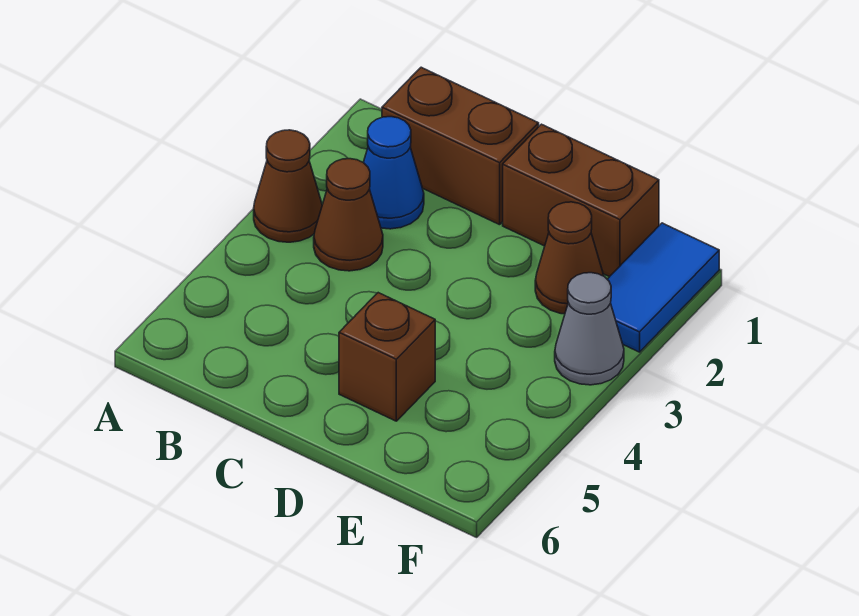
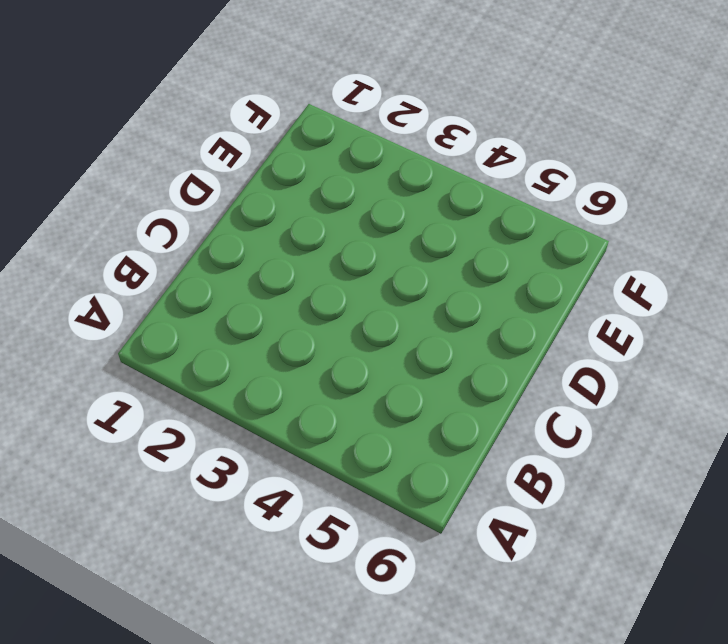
none -> brown cone A3 level 1
none -> brown brick B1:C1 level 1

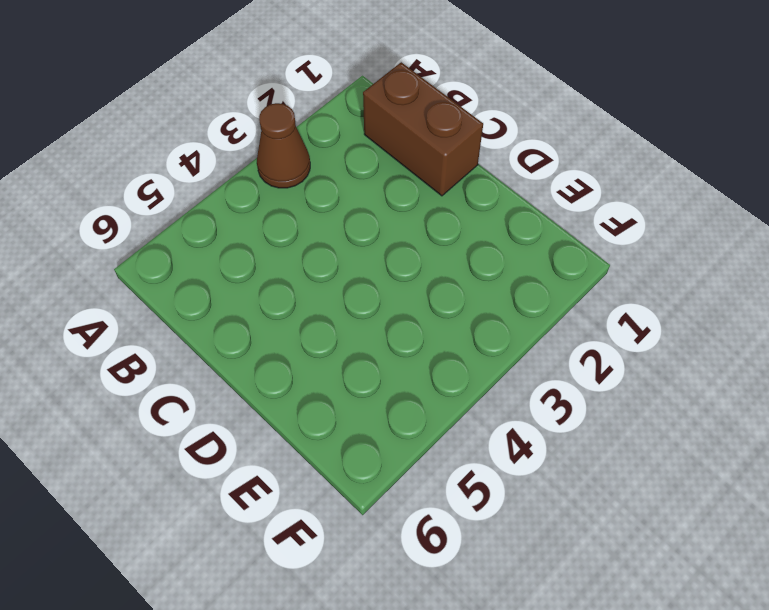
none -> blue cone B2 level 1
none -> brown cone B3 level 1

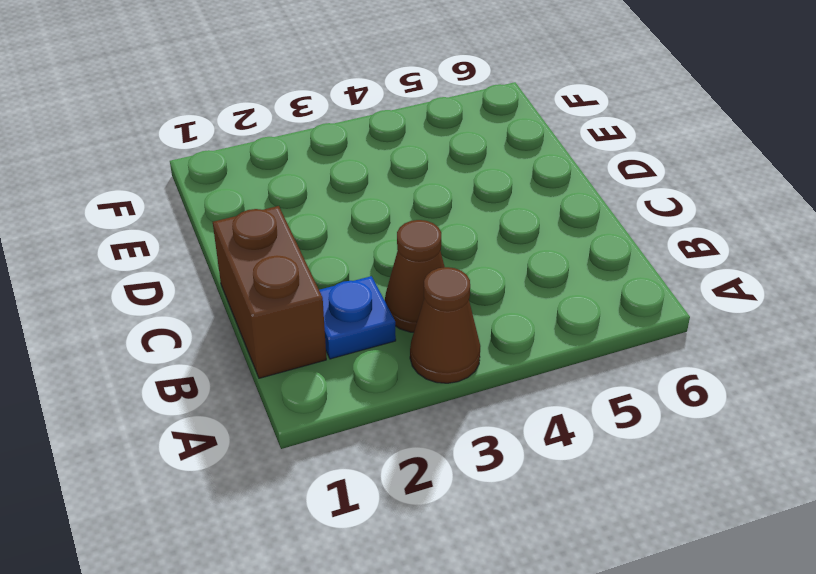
blue plate B2 level 1 -> blue cone B2 level 1
none -> brown brick D1:E1 level 1
none -> brown brick D5 level 1

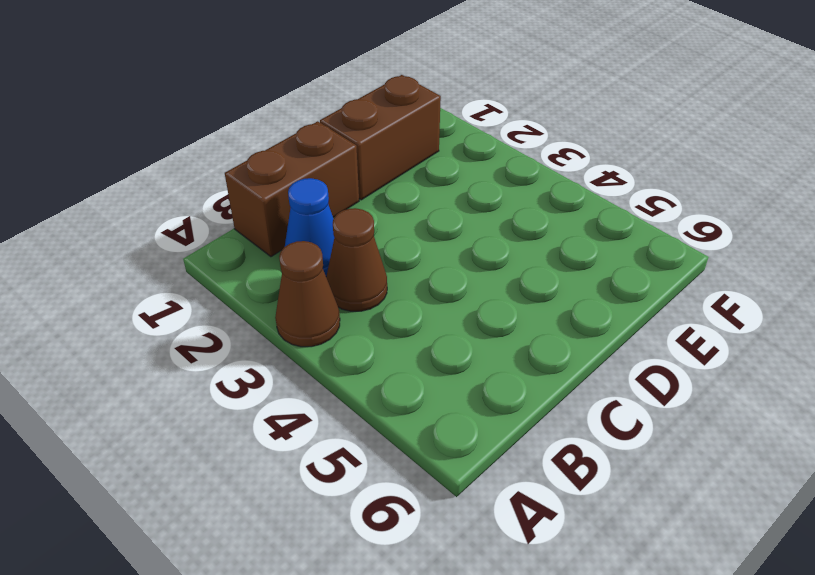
none -> brown brick D5 level 1
none -> brown cone E2 level 1

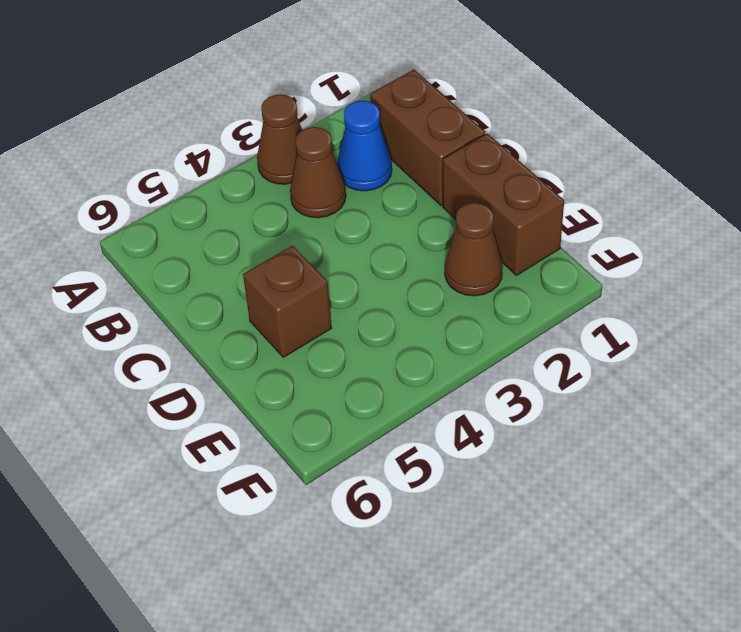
none -> blue tile F1:F2 level 1
none -> grey cone F3 level 1

